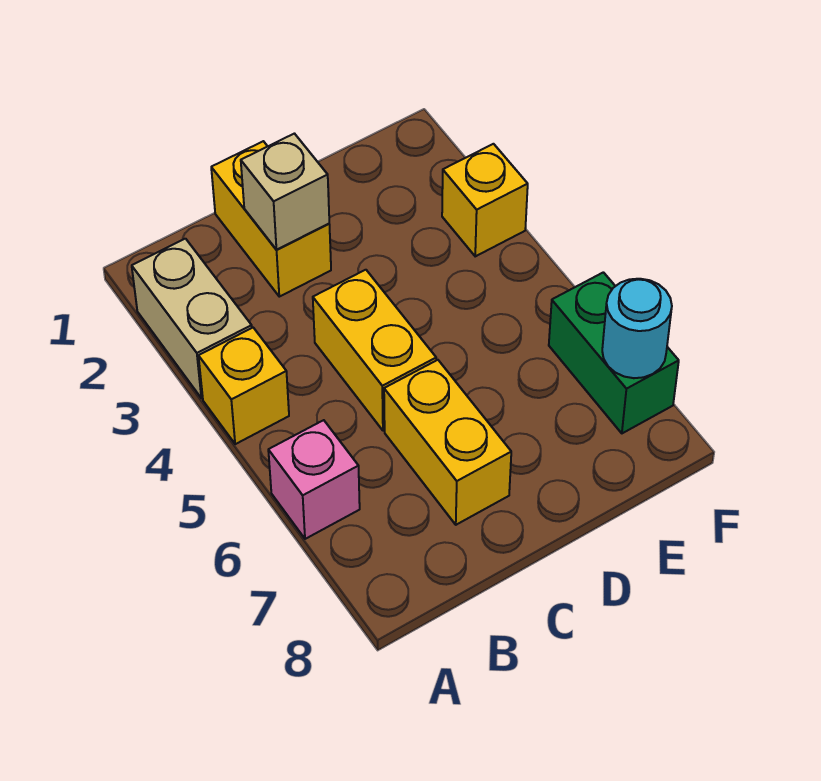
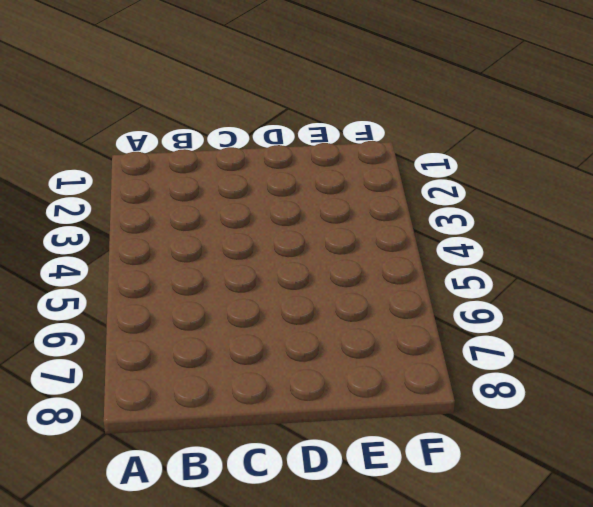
none -> tan brick A2:A3 level 1
none -> yellow brick A4 level 1

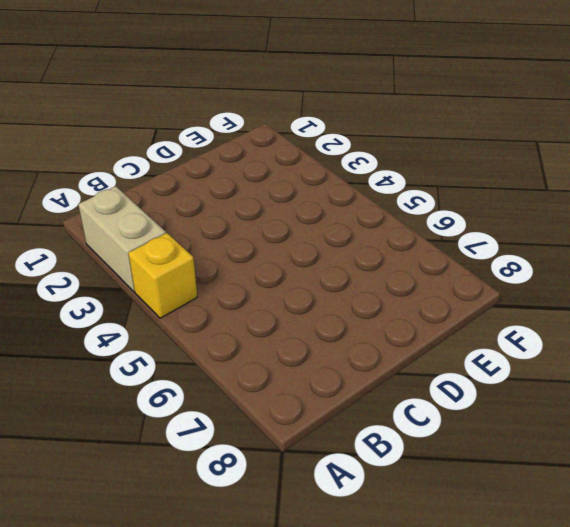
none -> pink brick A6 level 1
none -> yellow brick C1:C2 level 1

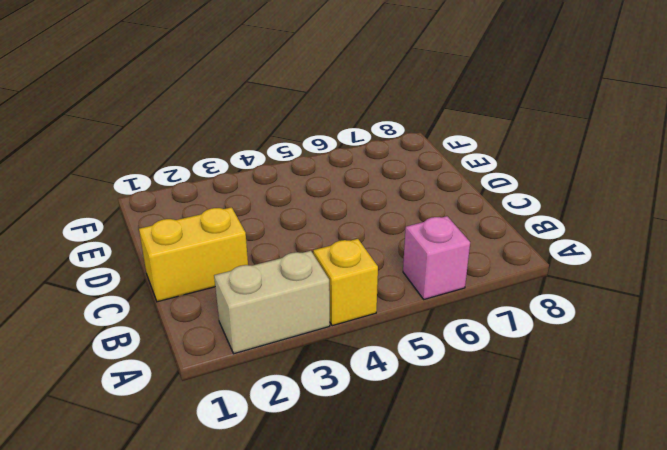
none -> yellow brick C4:C5 level 1
none -> yellow brick C6:C7 level 1

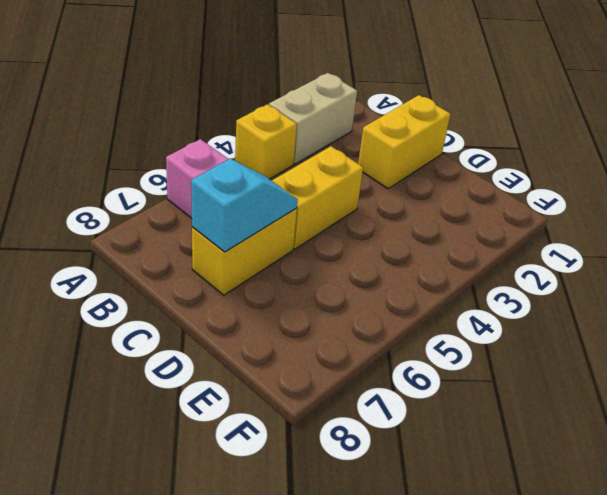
cyan slope C6:C7 level 2 top 7 -> none
none -> yellow brick F3 level 1
none -> green brick F6:F7 level 1

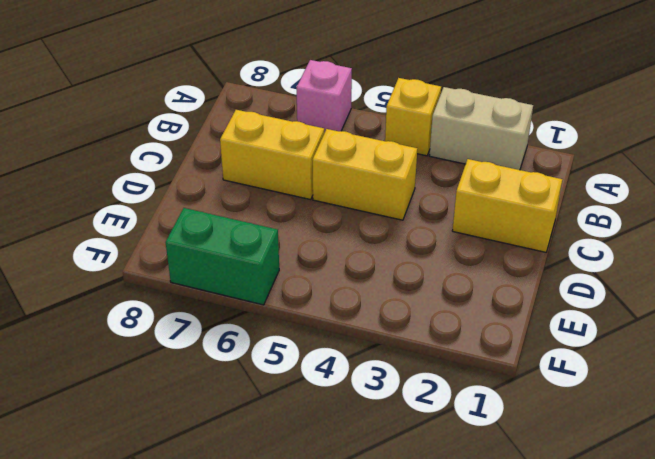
none -> yellow brick F3 level 1
none -> tan brick C2 level 2

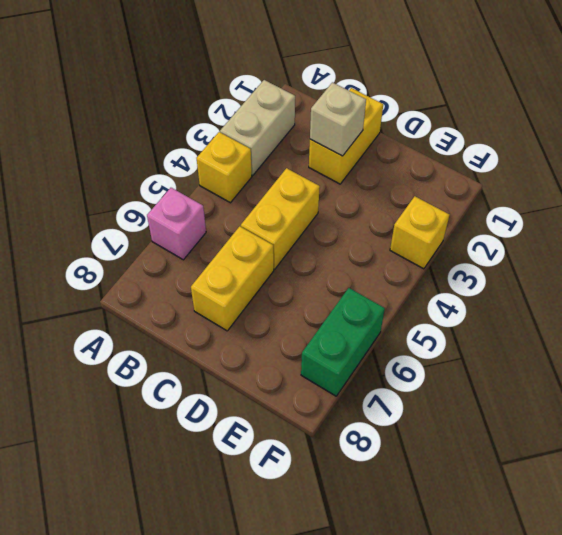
none -> cyan round brick F7 level 2

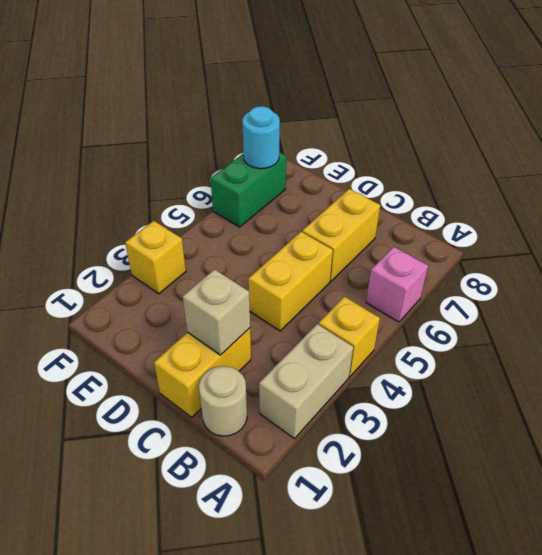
tan round brick B1 level 1 -> none

